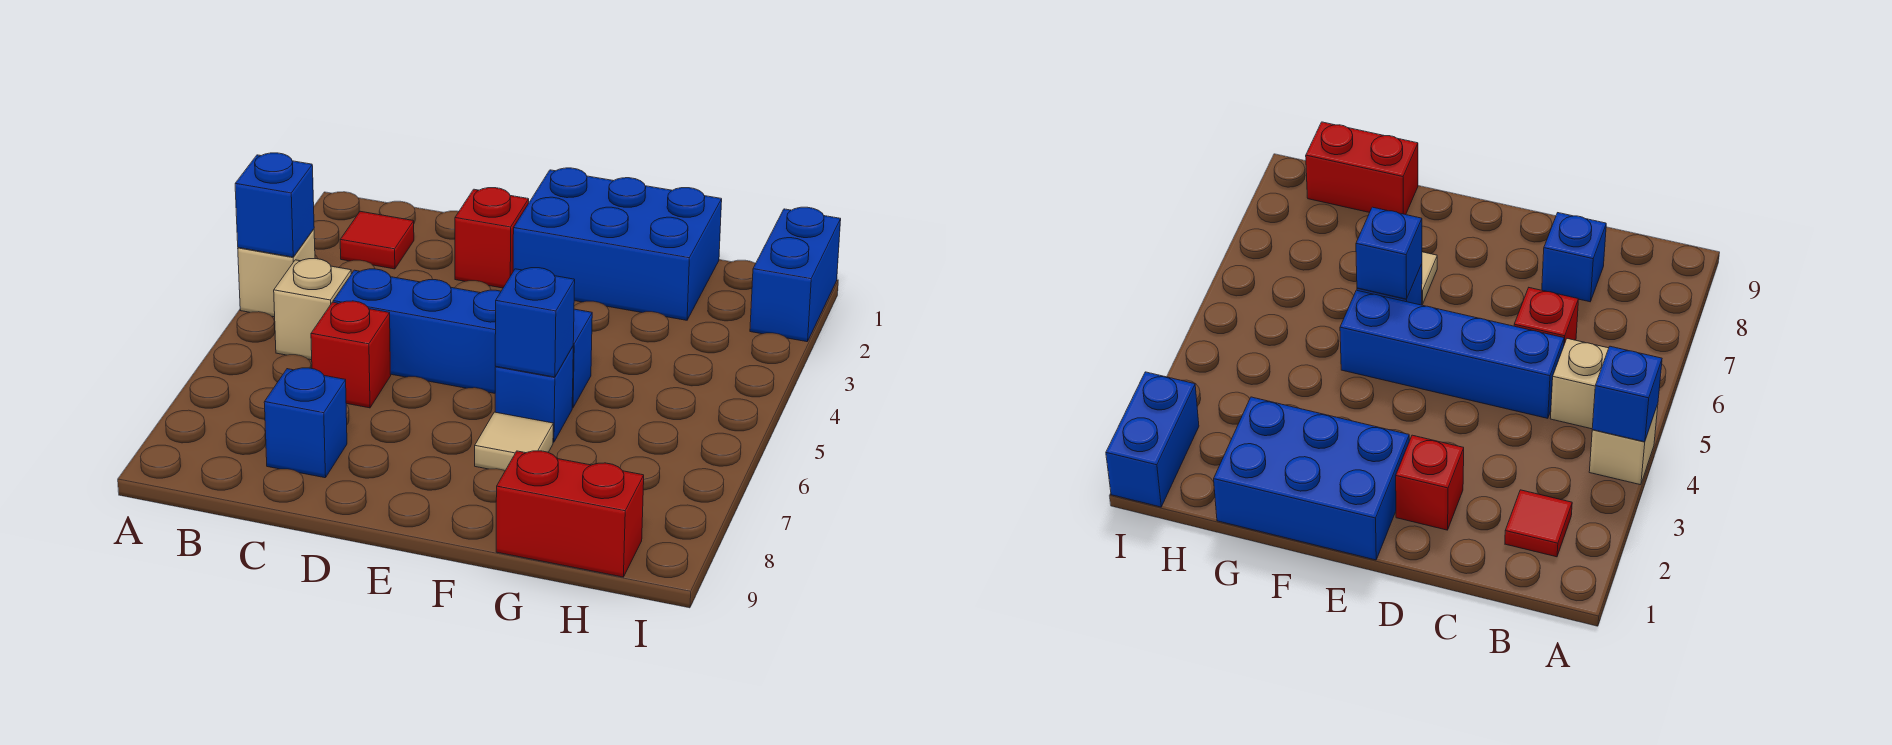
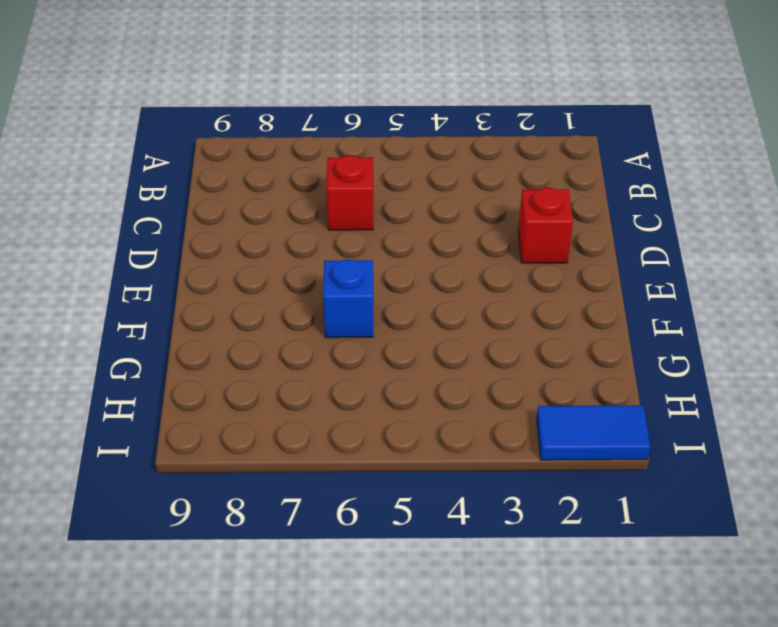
blue tile I1:I2 level 1 -> blue brick I1:I2 level 1
none -> tan brick A4 level 1
none -> red tile B2 level 1
none -> tan brick B5 level 1

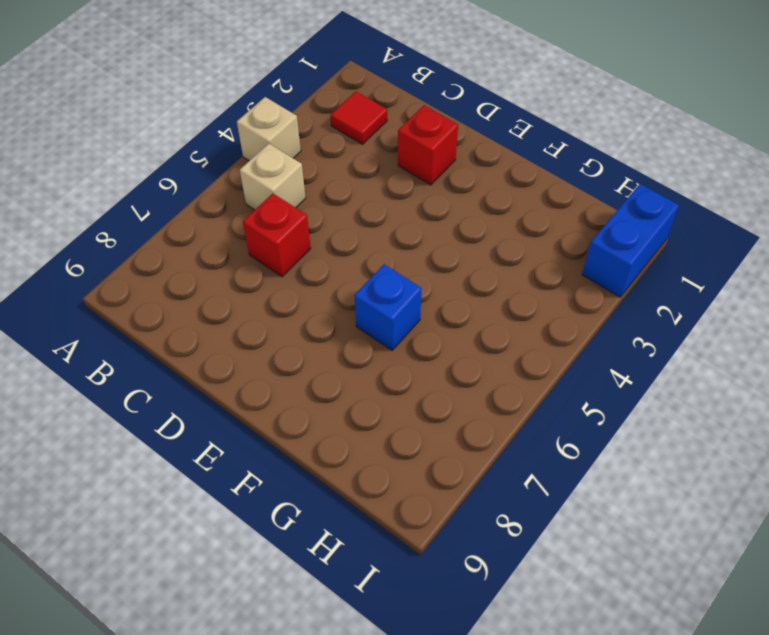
none -> blue brick C5:F5 level 1
none -> blue brick C8 level 1
none -> blue brick E1:G2 level 1

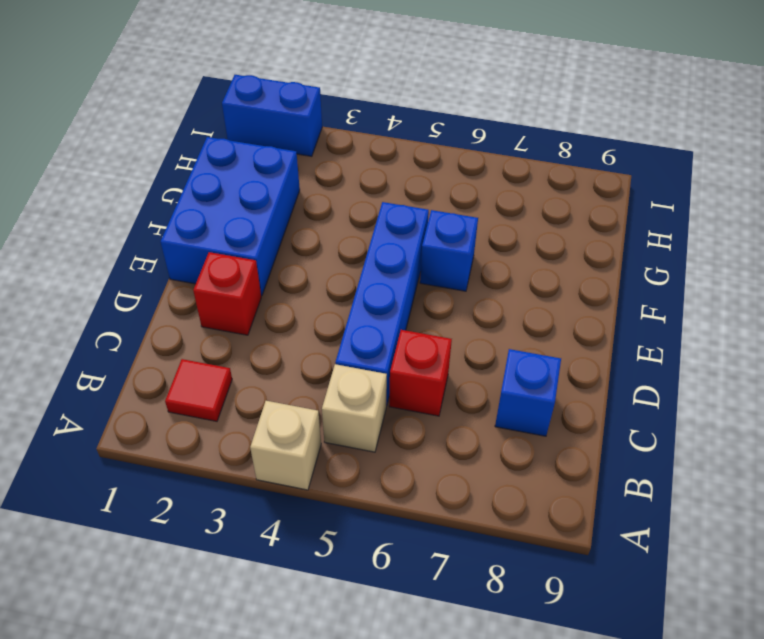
none -> tan tile F7 level 1
none -> red brick G9:H9 level 1
none -> blue brick A4 level 2

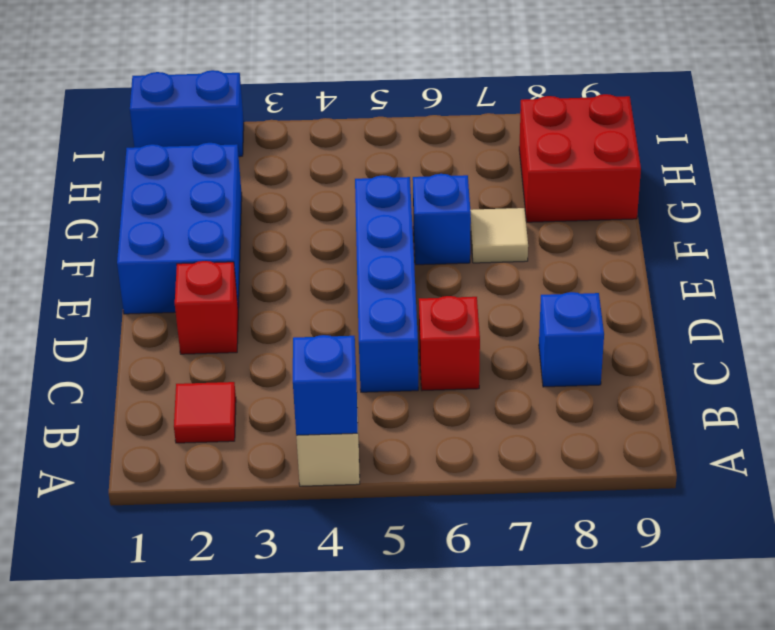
red brick G8:H9 level 1 -> red brick G9:H9 level 1
none -> tan brick B5 level 1
none -> blue brick F6 level 2

